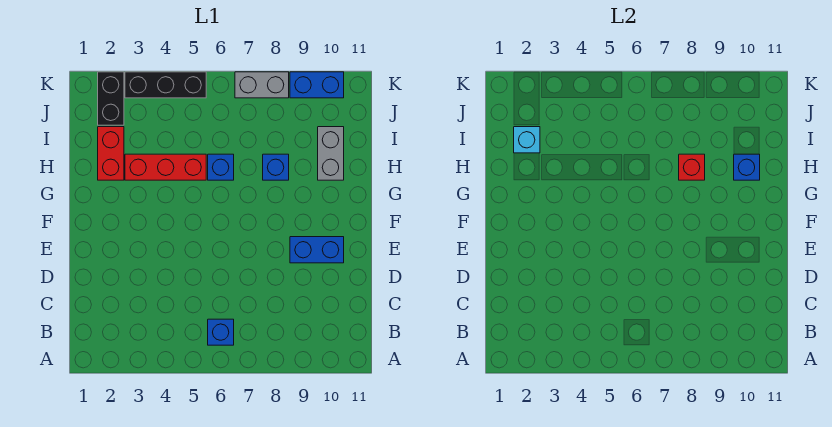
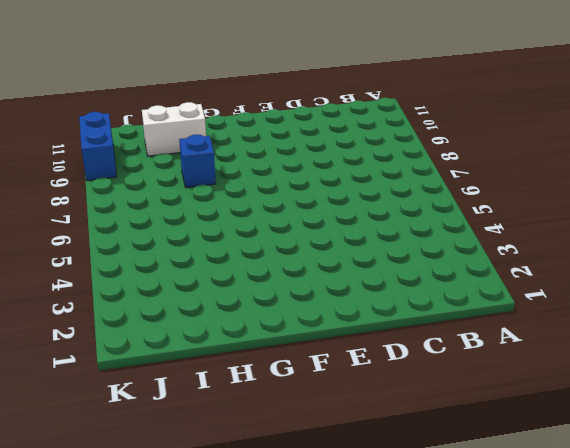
white brick H10:I10 level 1 -> grey brick H10:I10 level 1
none -> blue brick B6 level 1
none -> blue brick E9:E10 level 1
none -> red brick H2:I2 level 1

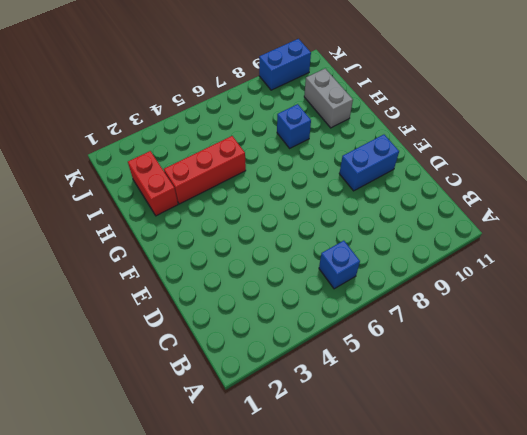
none -> blue brick H6 level 1
none -> black brick J2:K2 level 1
none -> black brick K3:K5 level 1

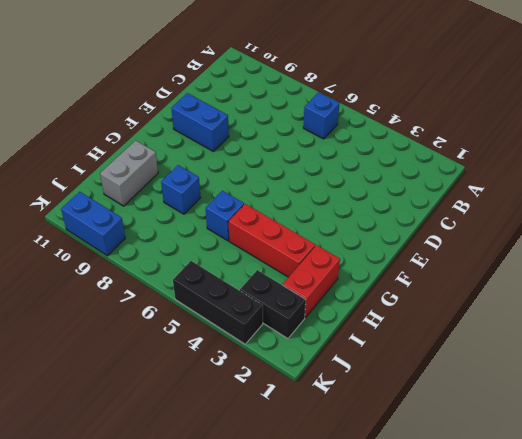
black brick J2:J3 level 1 -> black brick J2:K2 level 1
none -> grey brick K7:K8 level 1
none -> red brick H8 level 2
none -> blue brick H10 level 2

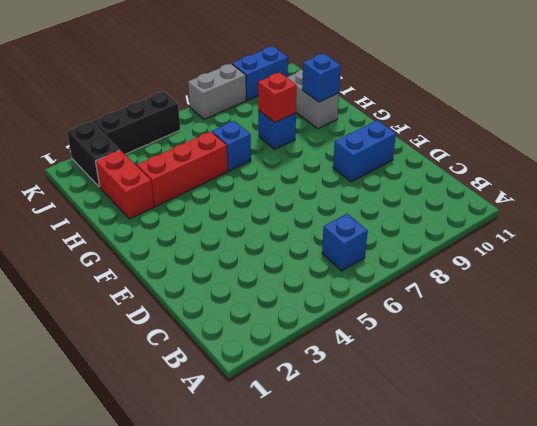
none -> cyan brick I2 level 2

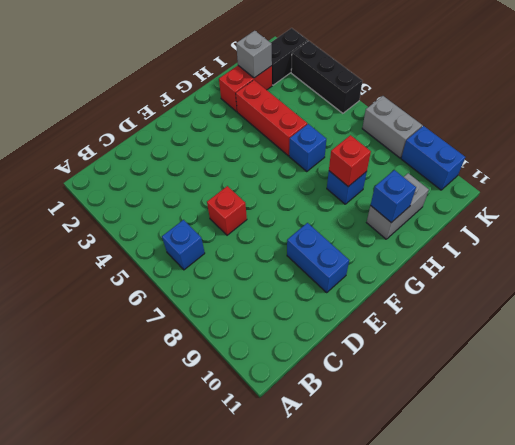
red brick D6 level 1 -> none
grey brick I2 level 2 -> cyan brick I2 level 2

